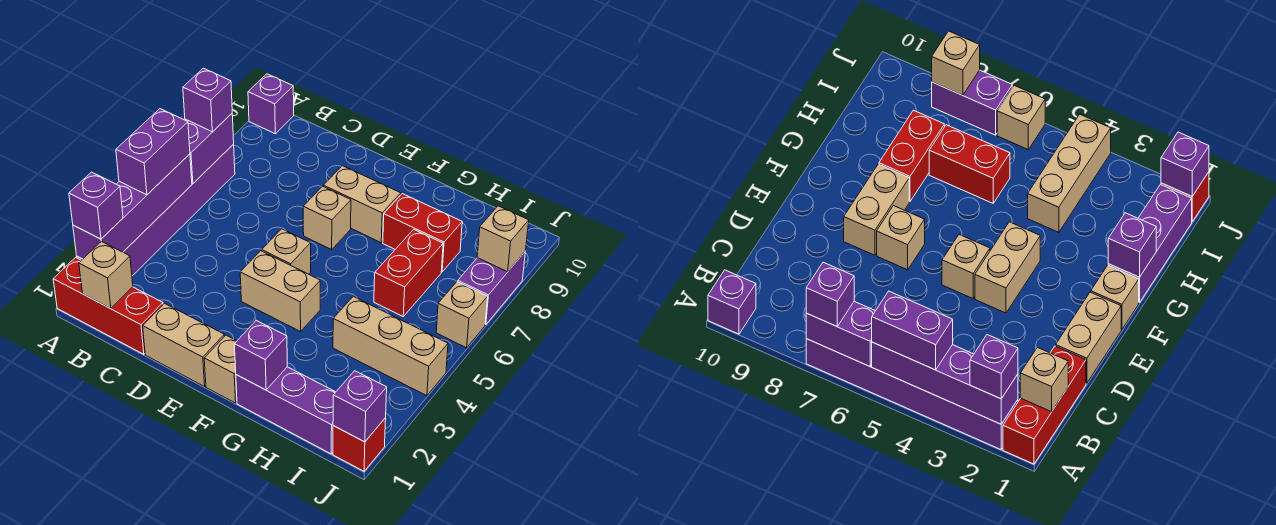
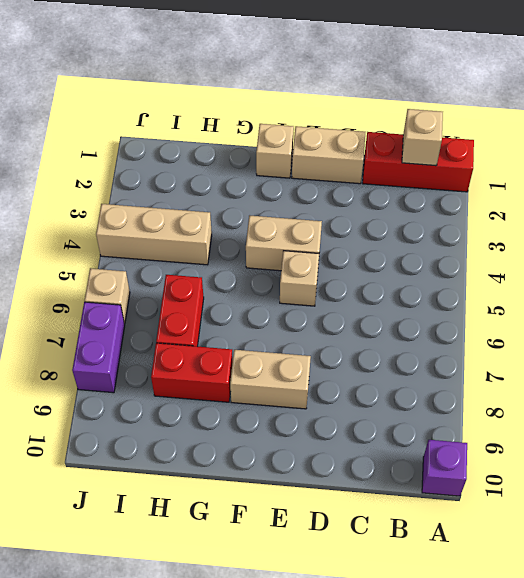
none -> purple brick A2:A7 level 1
none -> tan brick E7 level 1
none -> purple brick G1:I1 level 1

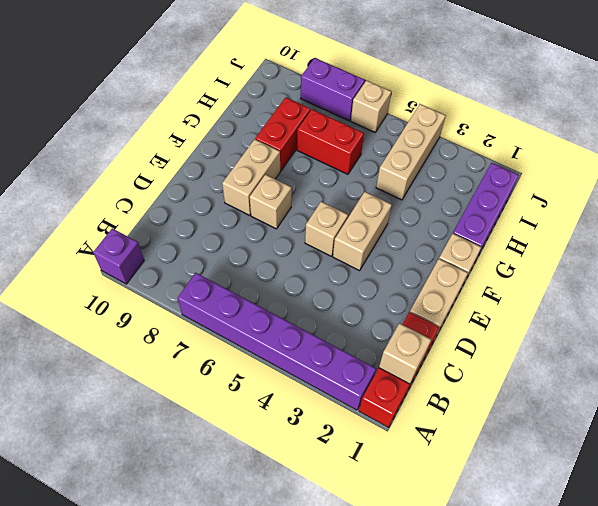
none -> red brick J1 level 1
none -> purple brick A2:A5 level 2
none -> purple brick A6:A7 level 2

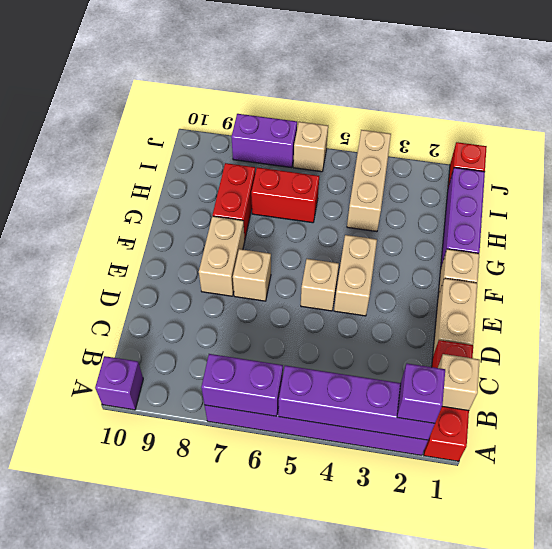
none -> purple brick G1 level 2
none -> purple brick J1 level 2
none -> tan brick J8 level 2

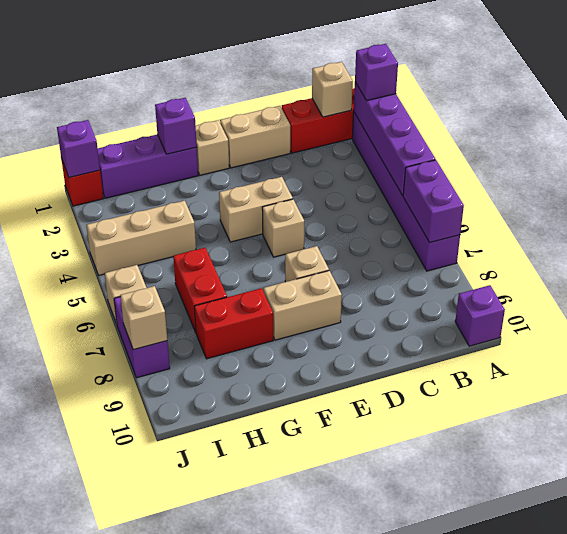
none -> purple brick A4:A5 level 3
none -> purple brick A7 level 3

